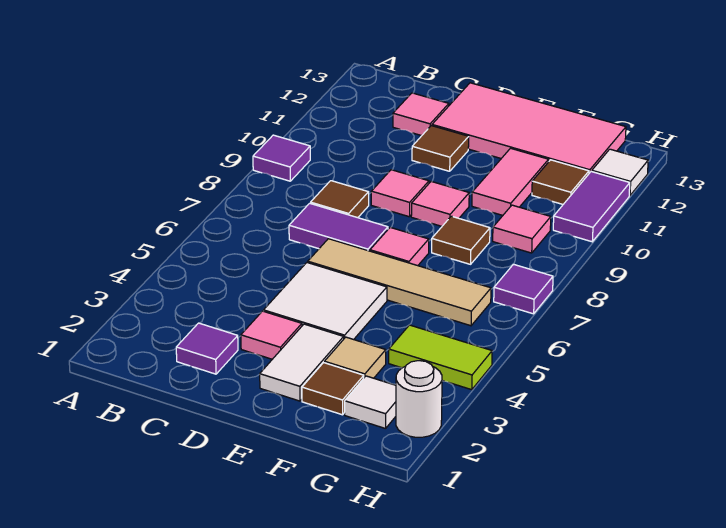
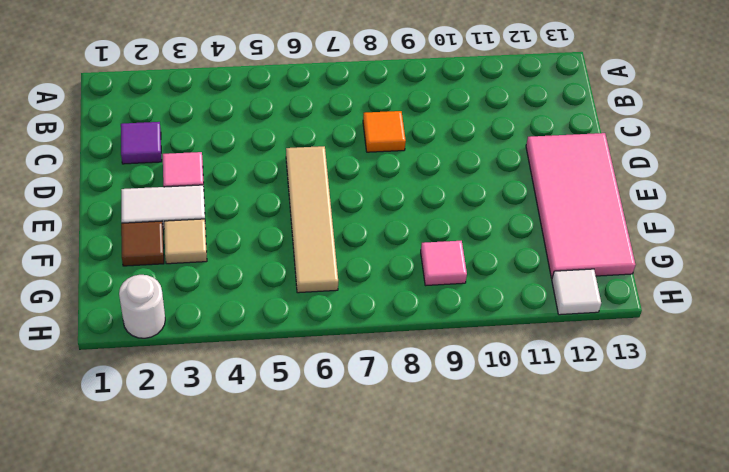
orange tile C8 level 1 -> brown tile C8 level 1
none -> purple tile A9 level 1
none -> purple tile C7:D7 level 1
none -> pink tile C12 level 1

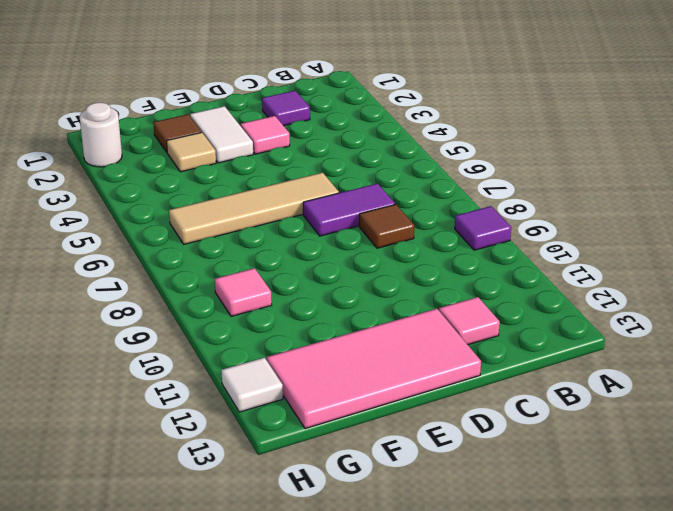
none -> white tile D4:E5 level 1
none -> pink tile D9 level 1
none -> brown tile D11 level 1

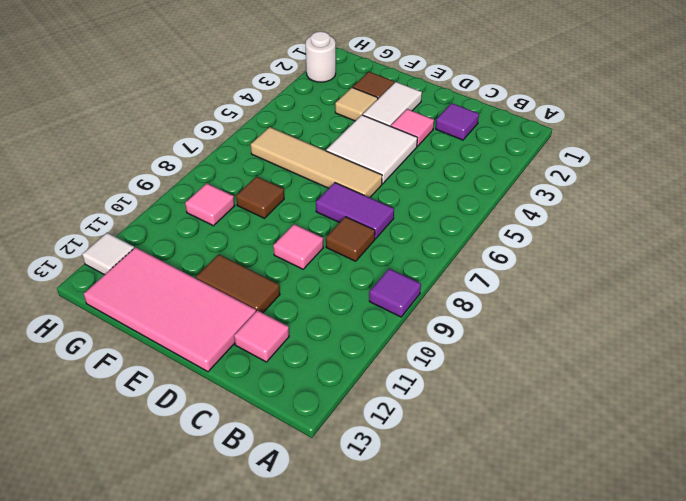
brown tile D11:E11 level 1 -> brown tile D11 level 1
none -> pink tile E7 level 1
none -> pink tile E9 level 1
none -> pink tile F10:F11 level 1

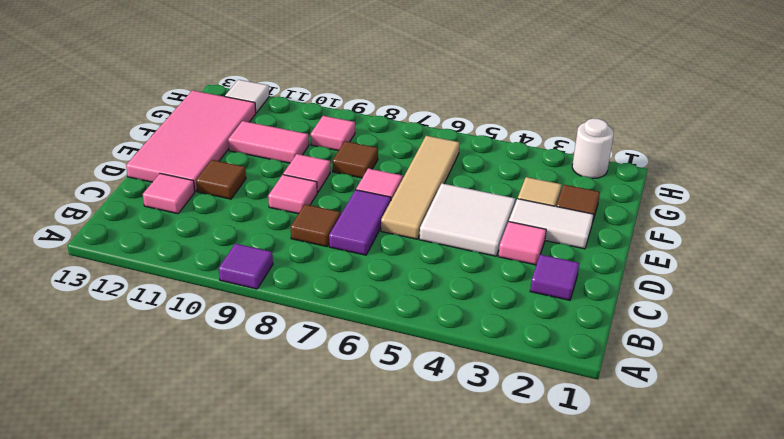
none -> white tile G2 level 1
none -> lime tile G4:H4 level 1
none -> brown tile G11 level 1

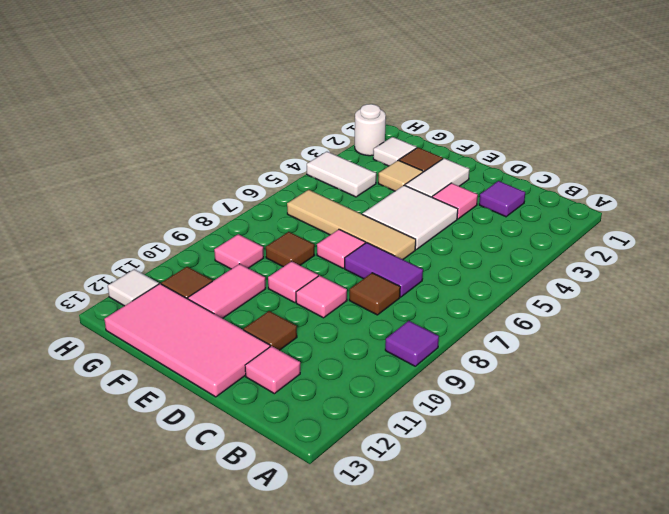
white tile G4:H4 level 1 -> lime tile G4:H4 level 1
none -> purple tile H7 level 1
none -> purple tile H10:H11 level 1

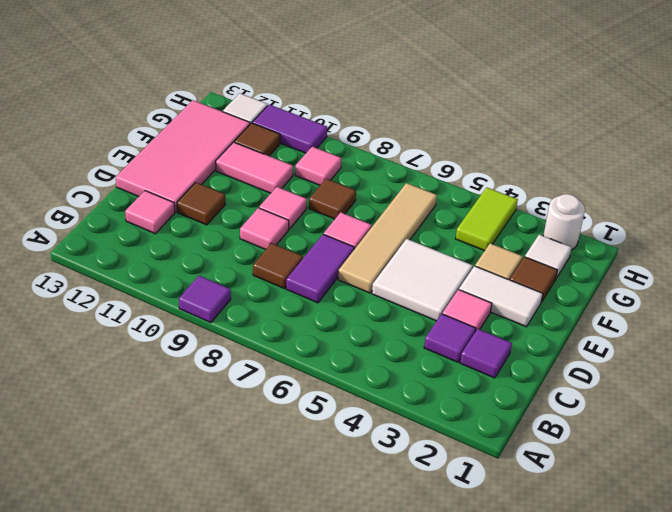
purple tile C3 level 1 -> purple tile H7 level 1

